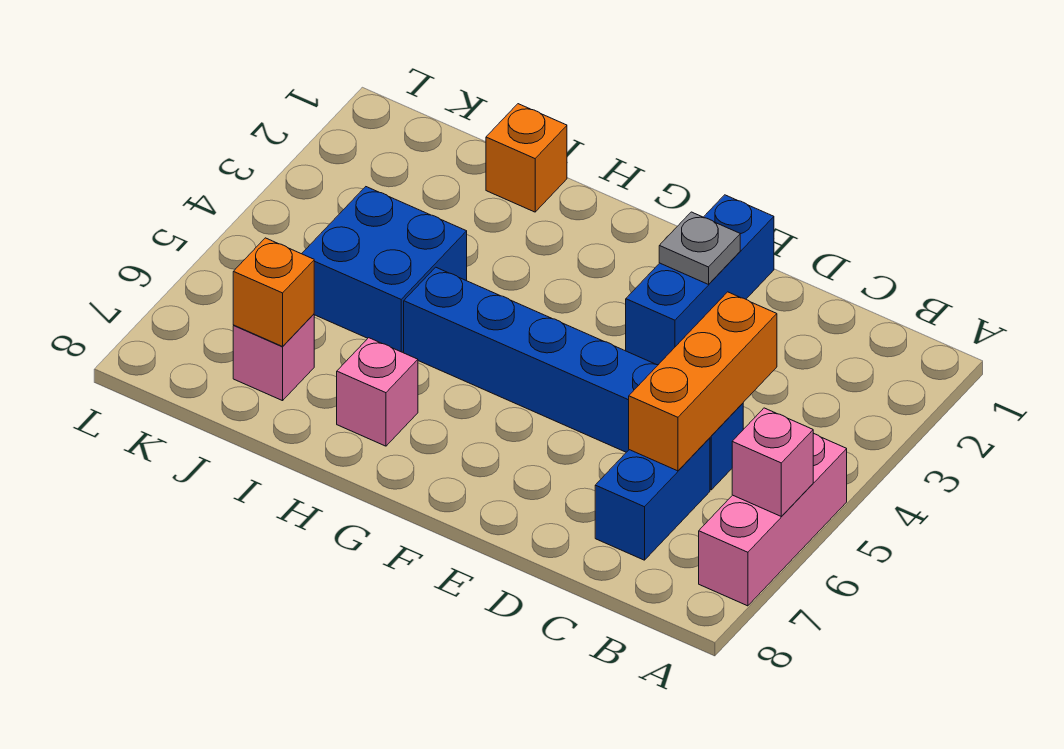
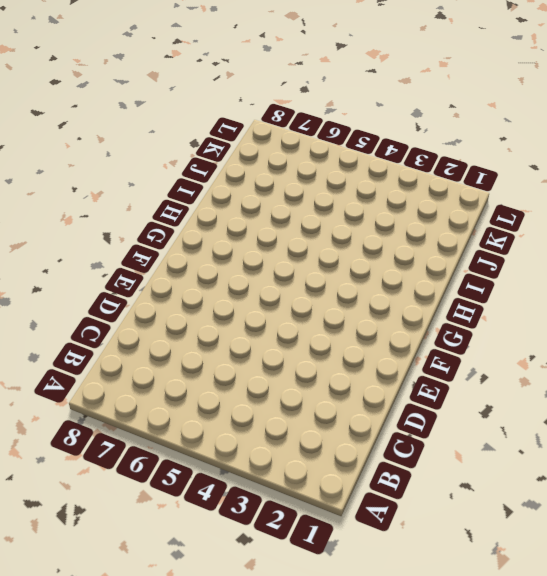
none -> pink brick A5:A7 level 1
none -> blue brick C5:H5 level 1
none -> blue brick C6:C7 level 1

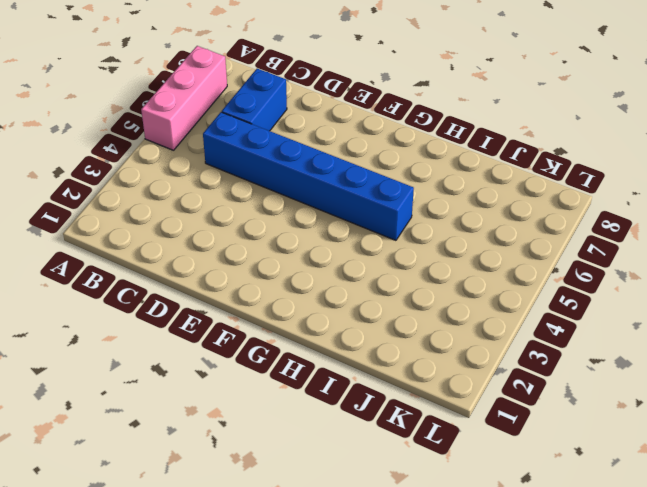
none -> blue brick E1:E3 level 1
none -> pink brick H7 level 1
none -> orange brick I1 level 1

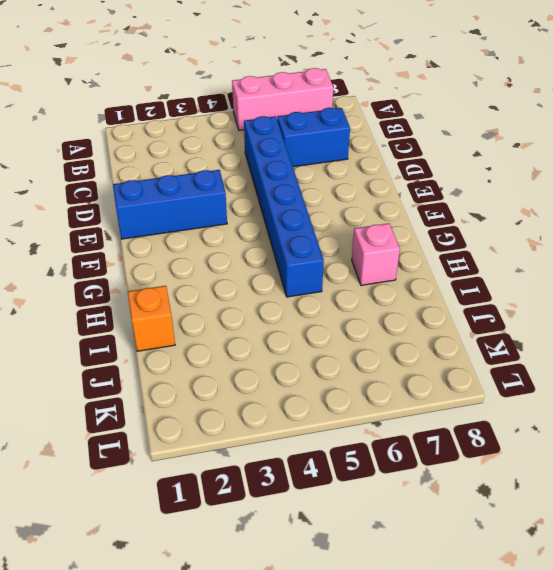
none -> blue brick I4:J5 level 1
none -> pink brick J7 level 1
none -> pink brick A6 level 2

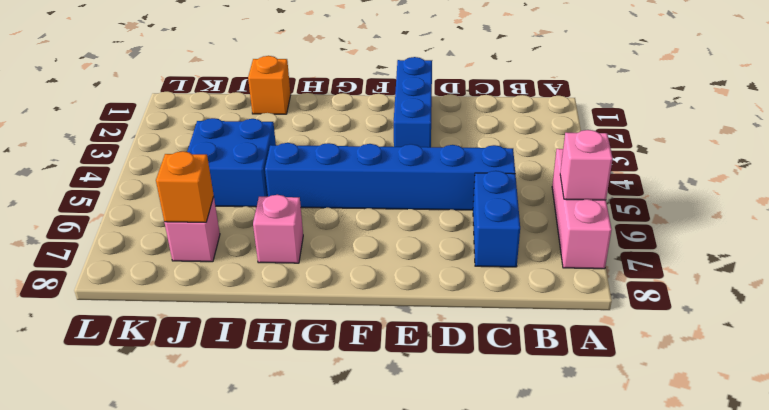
none -> orange brick C4:C6 level 2
none -> grey plate E2 level 2

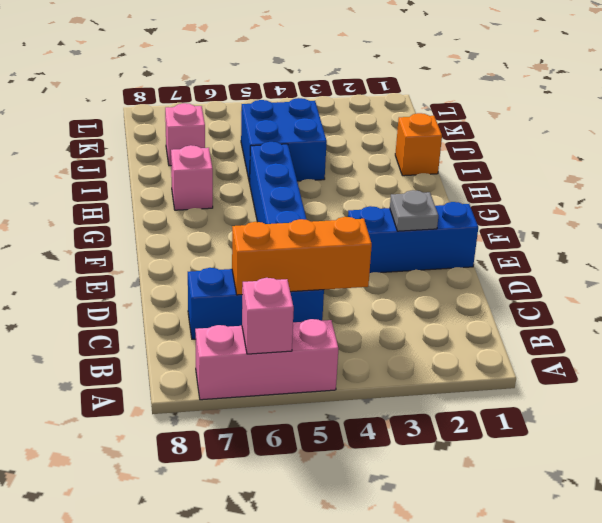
none -> orange brick J7 level 2

